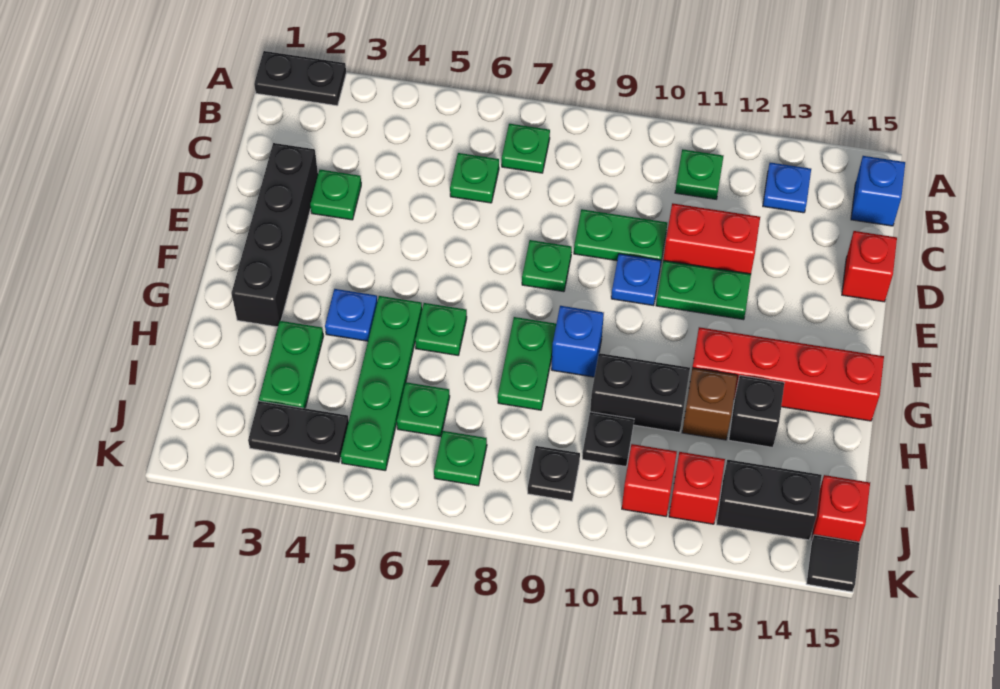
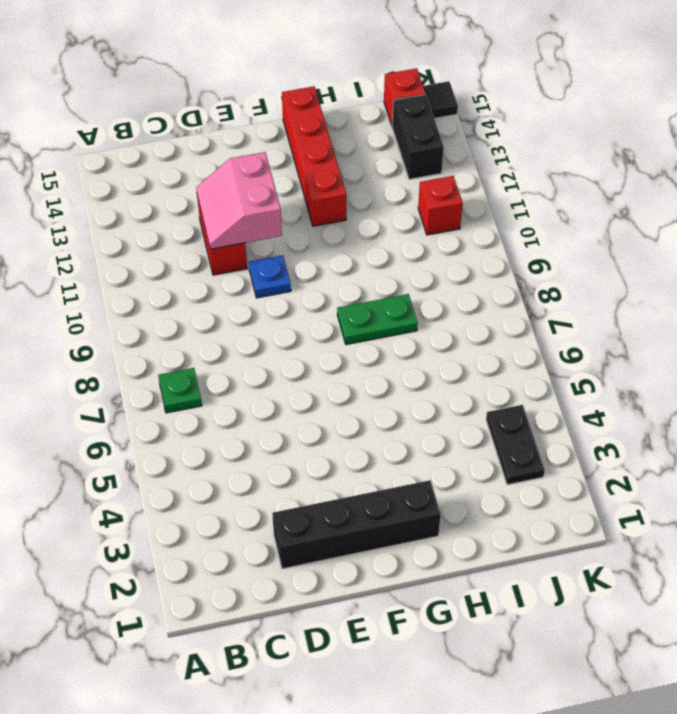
pink slope D11:E12 level 2 top E -> none
none -> black plate A1:A2 level 1
none -> green plate B11 level 1
none -> blue plate B13 level 1
none -> blue brick B15 level 1

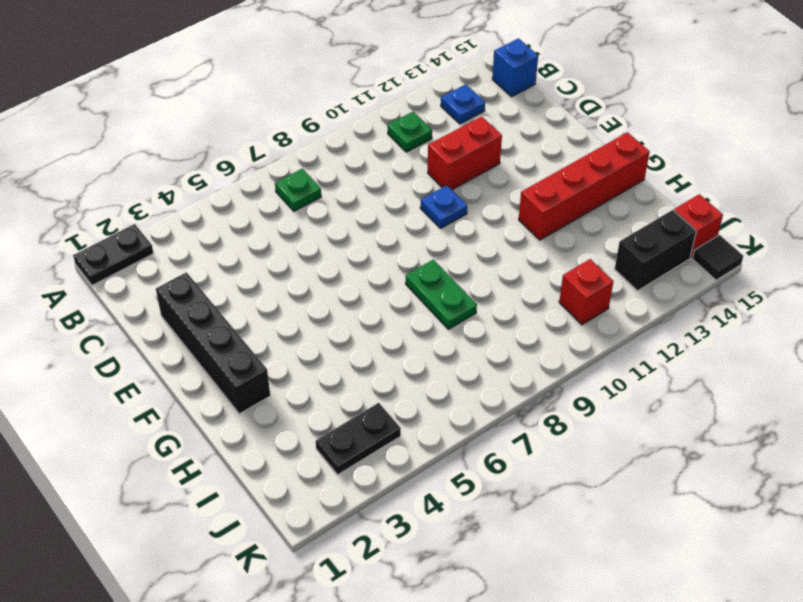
none -> green plate C6 level 1
none -> green plate D3 level 1
none -> green plate D9:D10 level 1
none -> red brick D15 level 1

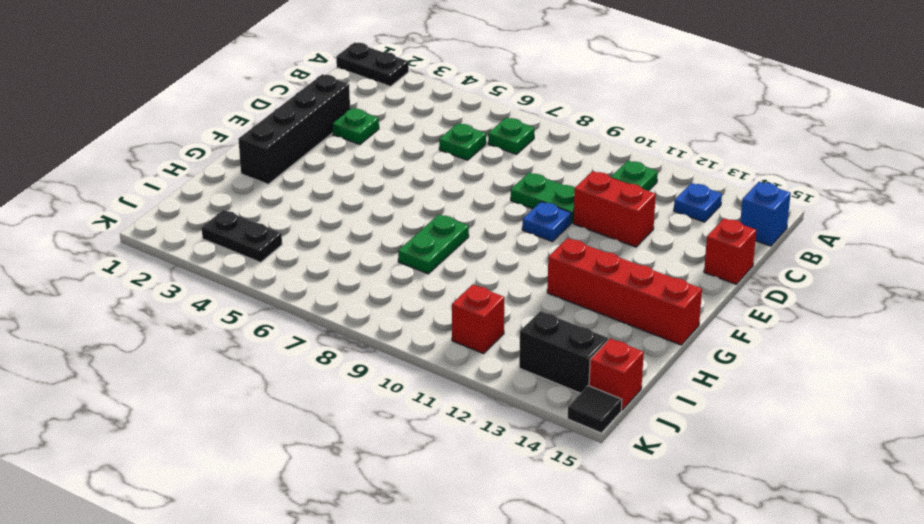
none -> green plate E8 level 1
none -> green plate E11:E12 level 1
none -> blue plate G4 level 1
none -> green plate G5:J5 level 1

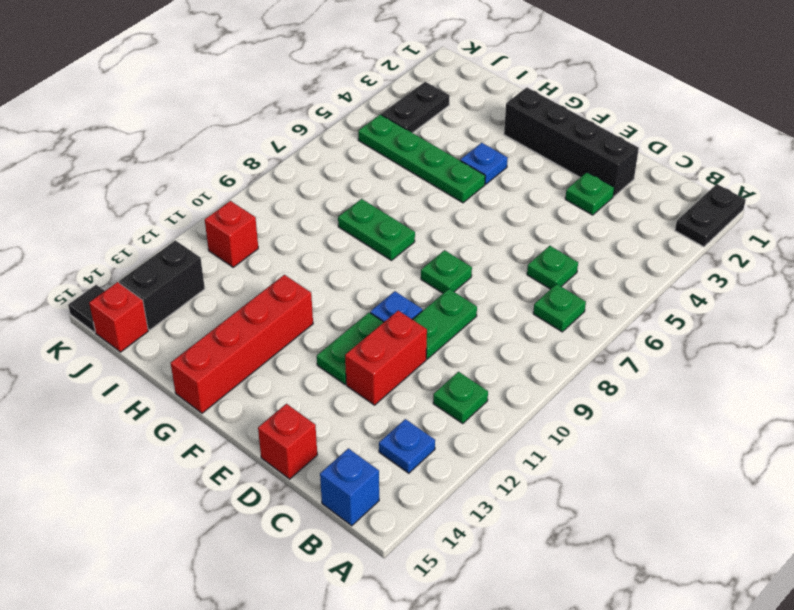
none -> green plate G6 level 1
none -> blue brick G9 level 1
none -> green plate H3:I3 level 1
none -> black brick H10:H11 level 1

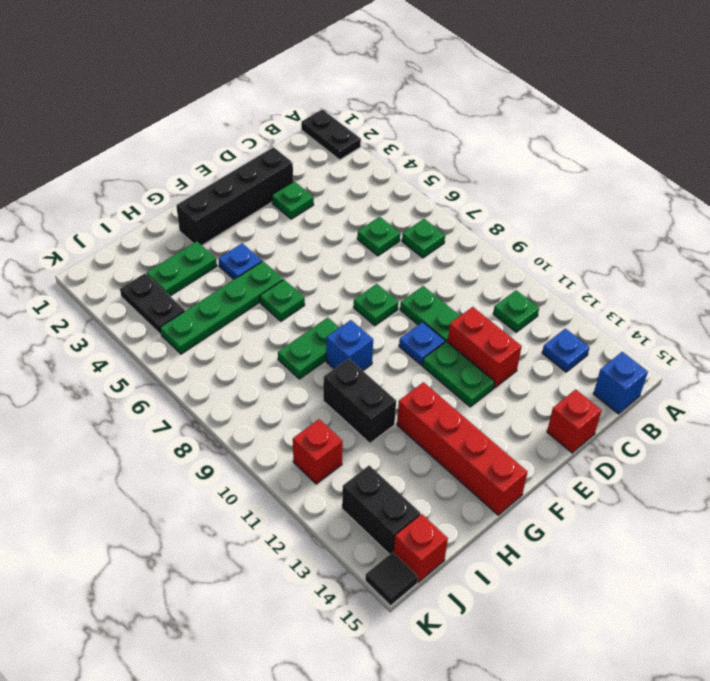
none -> brown brick H12 level 1
none -> black brick H13 level 1
none -> green plate I6 level 1
none -> black plate I10 level 1

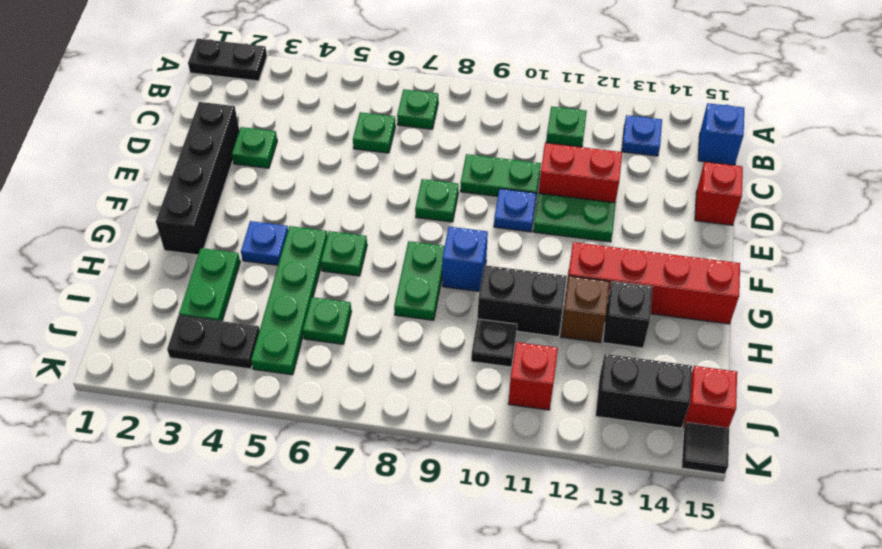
none -> green plate J7 level 1
none -> black plate J9 level 1
none -> red brick J12 level 1

